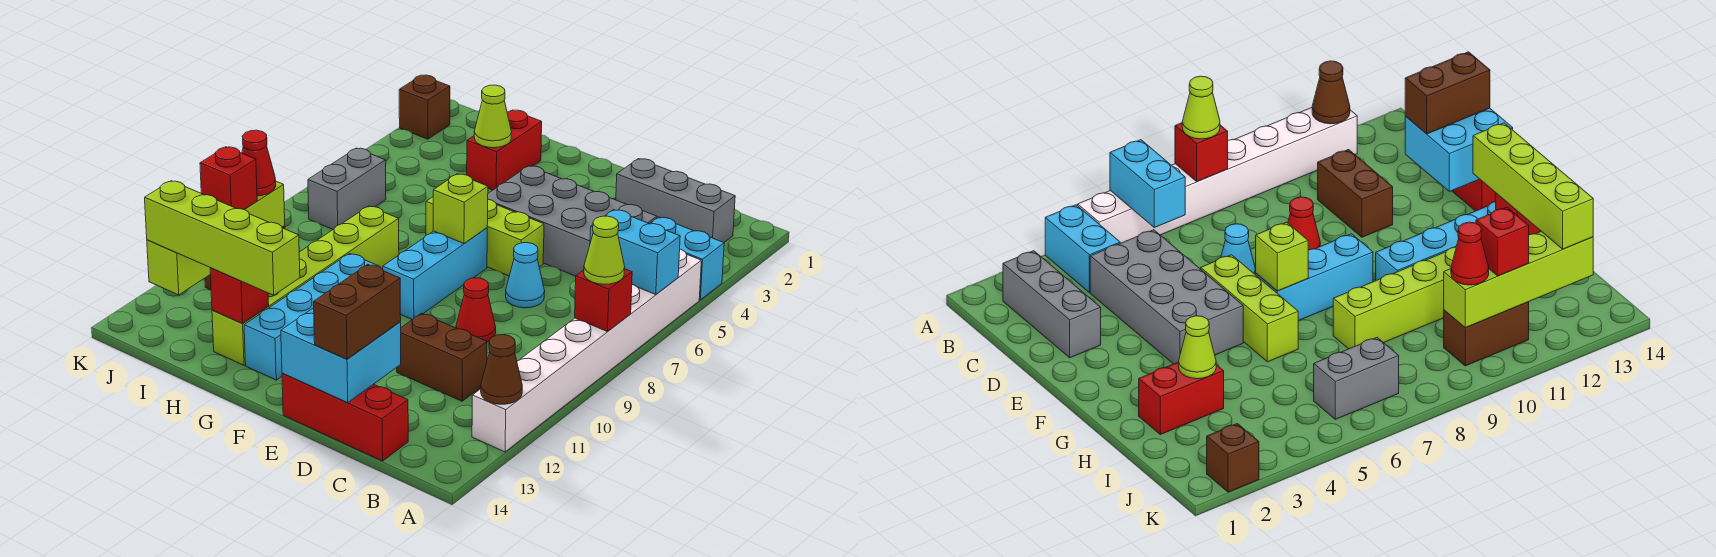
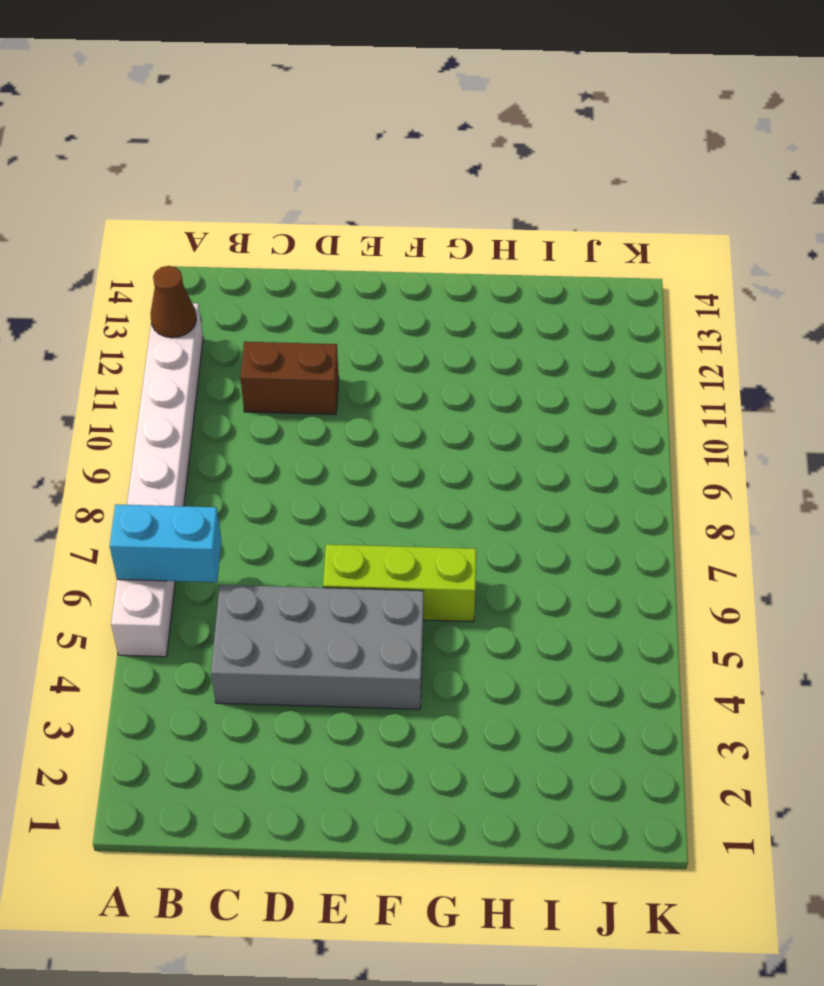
none -> cyan brick A4:B4 level 1
none -> grey brick B2:D2 level 1
none -> red brick C14:E14 level 1

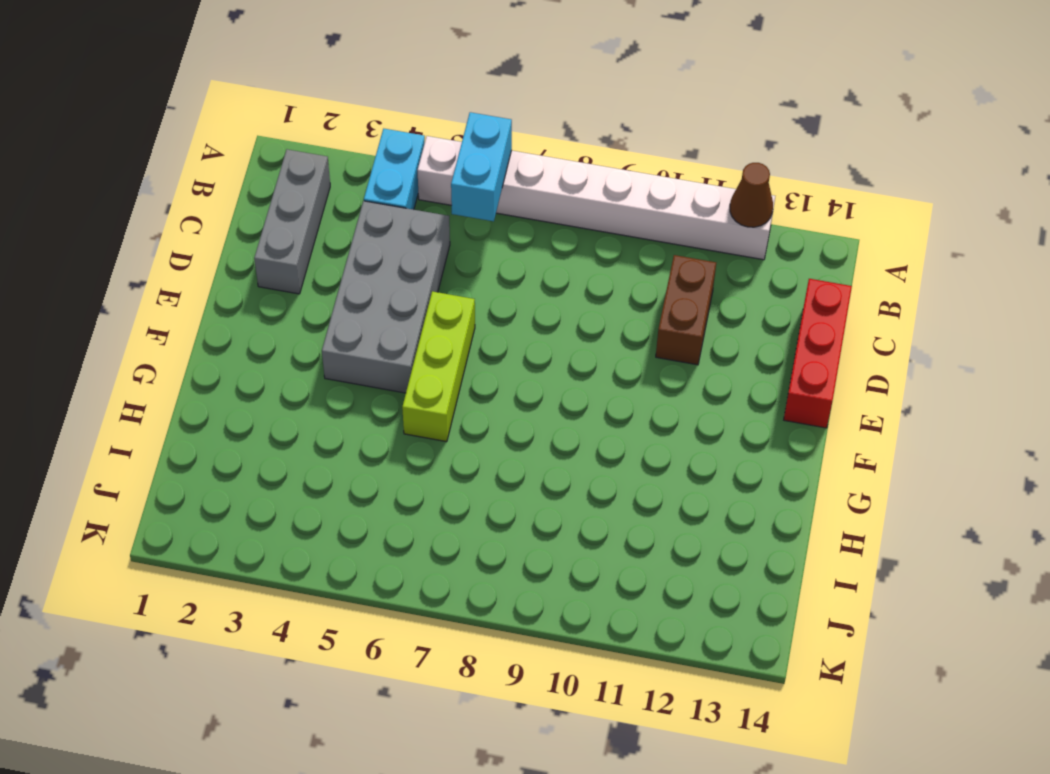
none -> cyan cone D7 level 1
none -> red cone D9 level 1
none -> cyan brick F7:F9 level 1

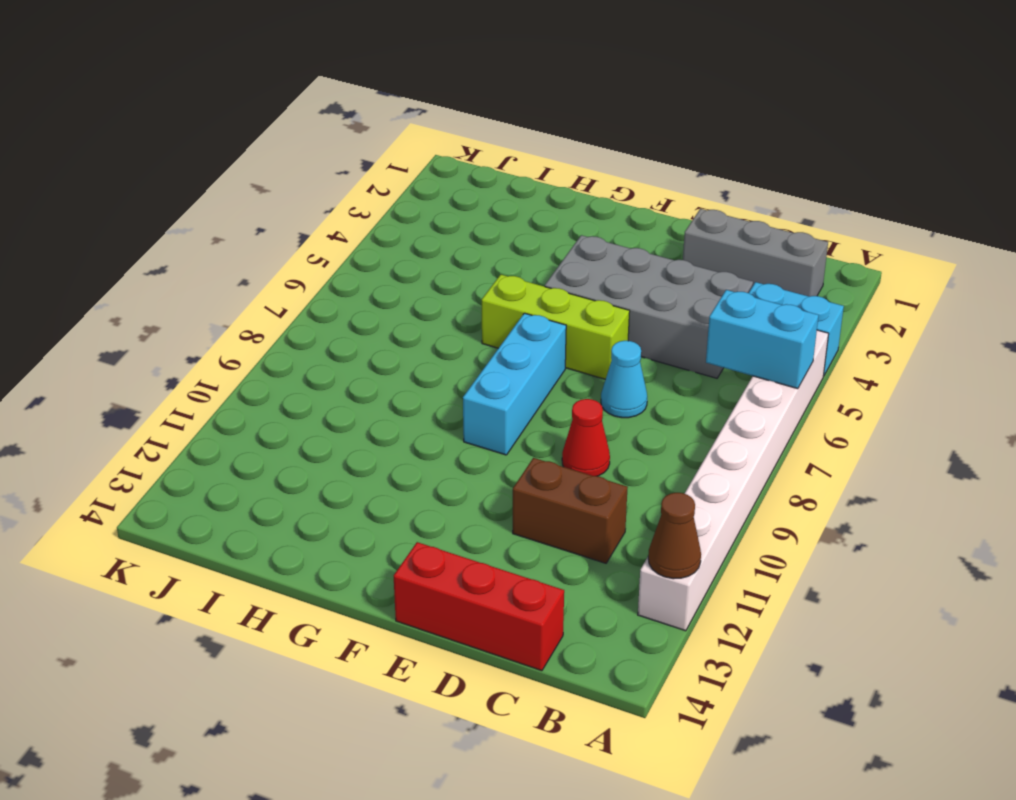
none -> cyan brick G10:G13 level 1
none -> red brick H2:H3 level 1
none -> lime brick H8:H13 level 1

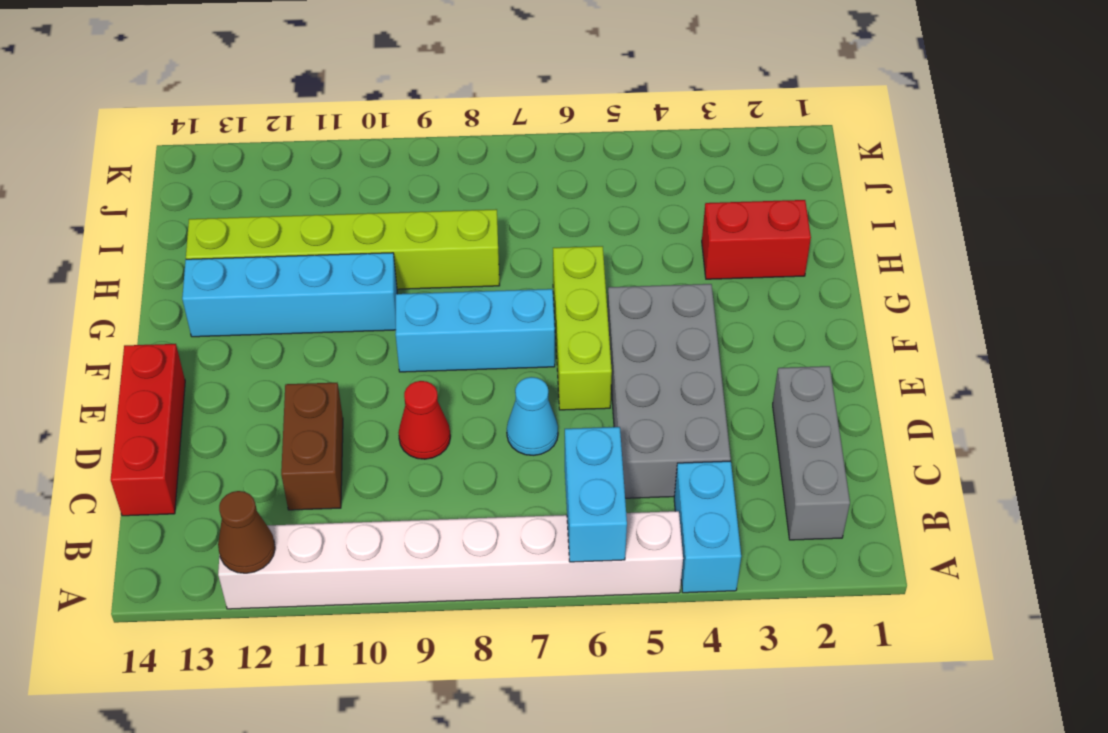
none -> grey brick J6:J7 level 1
none -> brown brick J10:J11 level 1
none -> brown brick K2 level 1

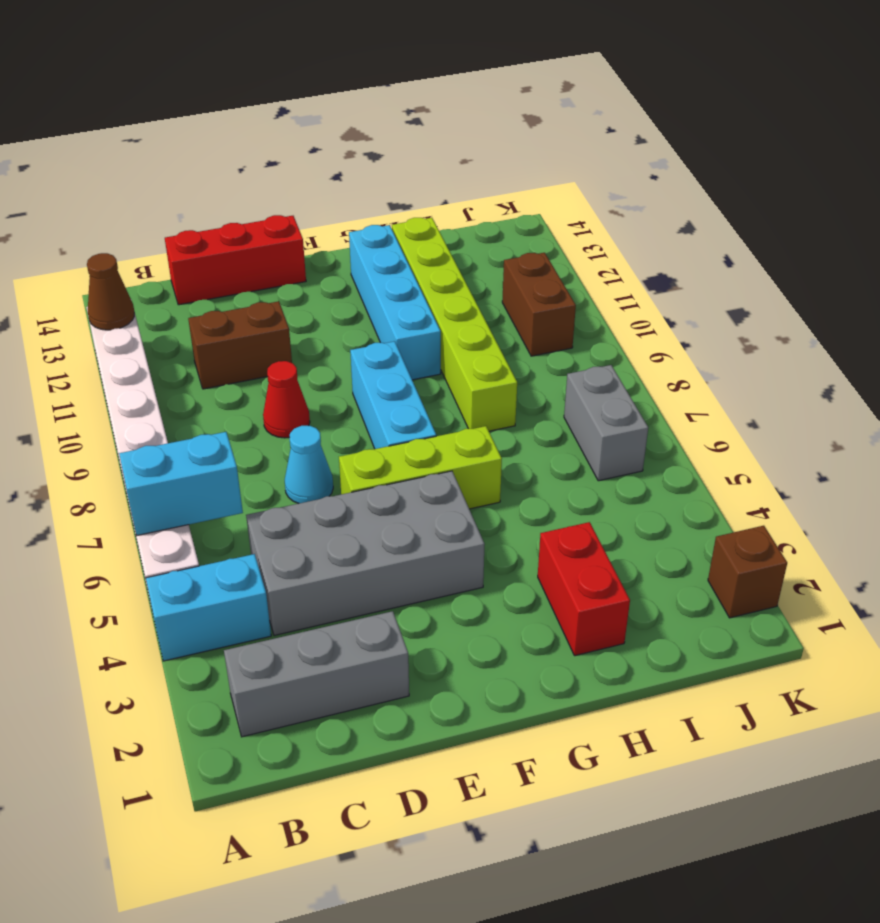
none -> red brick A8 level 2
none -> cyan brick D13:E14 level 2
none -> lime brick F7 level 2

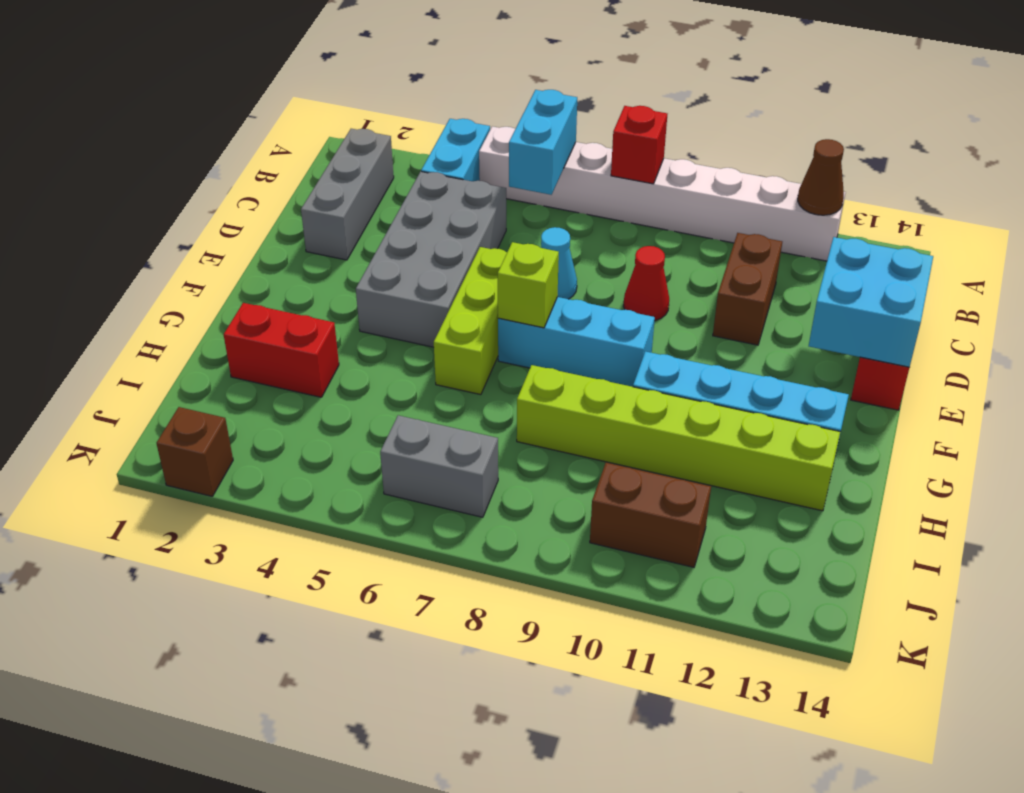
none -> lime cone H3 level 2
none -> red brick H13 level 2
none -> lime brick J10:J13 level 2

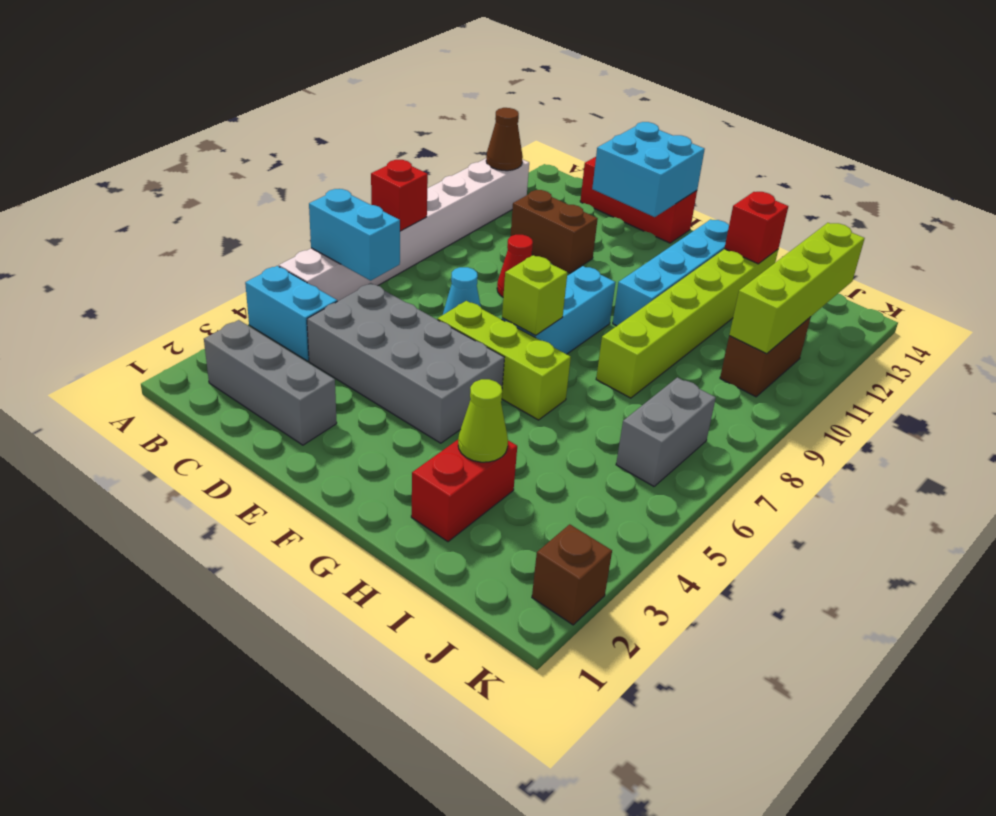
none -> lime cone A8 level 3
none -> brown brick D13:D14 level 3
none -> lime brick G13:J13 level 3

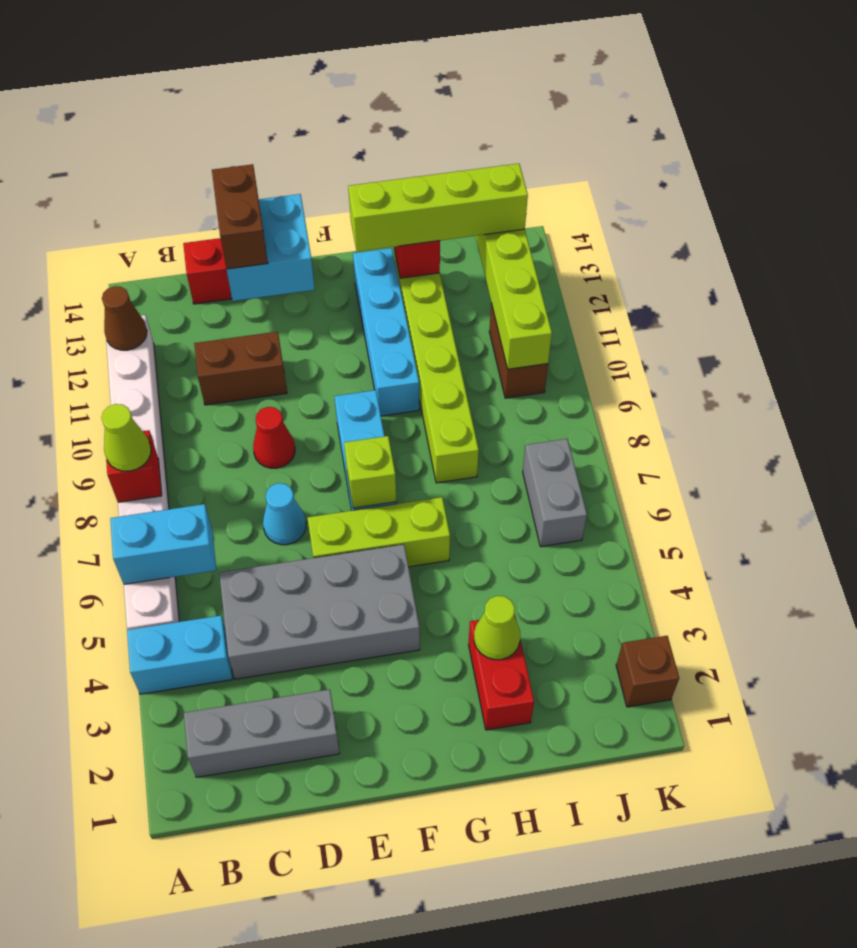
none -> red cone J10 level 3
none -> red brick J11 level 3

